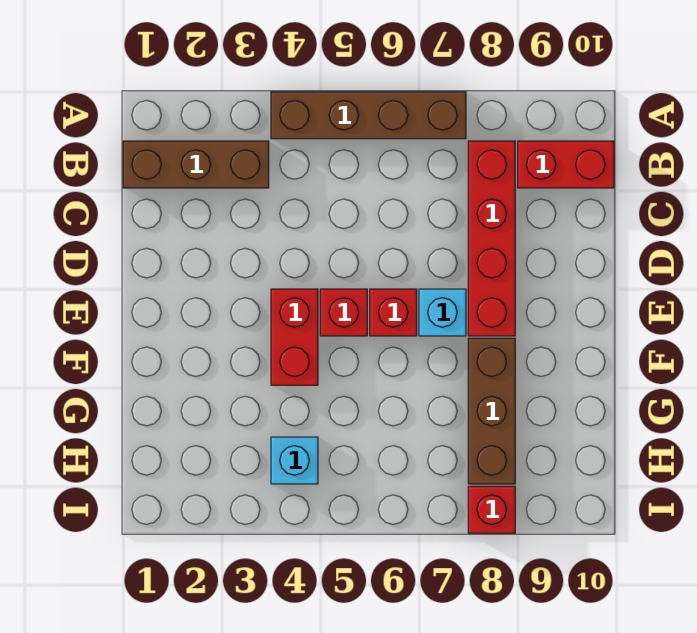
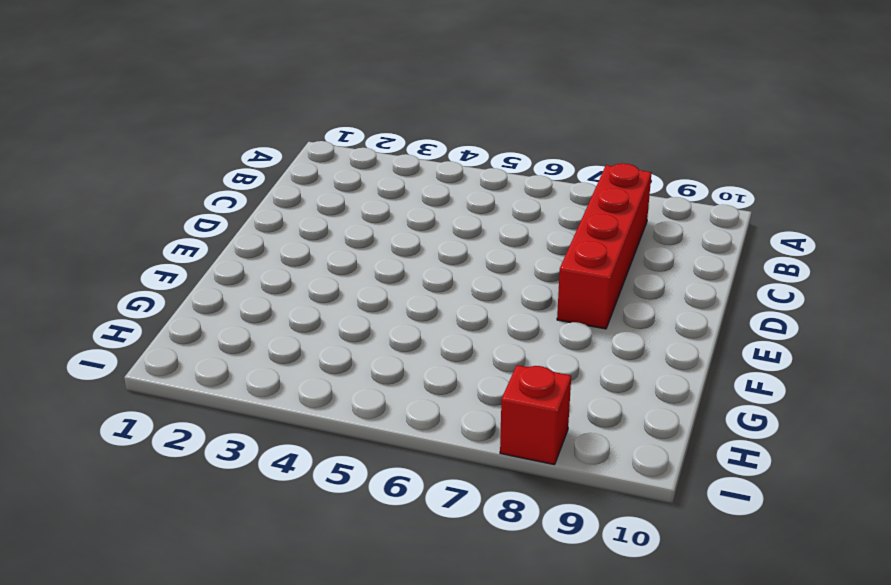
none -> brown brick A4:A7 level 1
none -> brown brick B1:B3 level 1

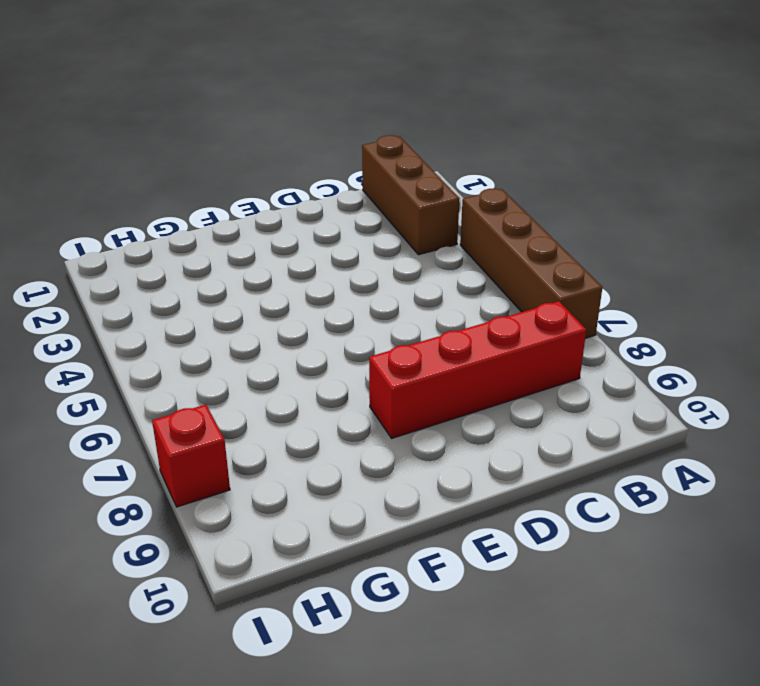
none -> red brick B9:B10 level 1
none -> red brick E4:F4 level 1

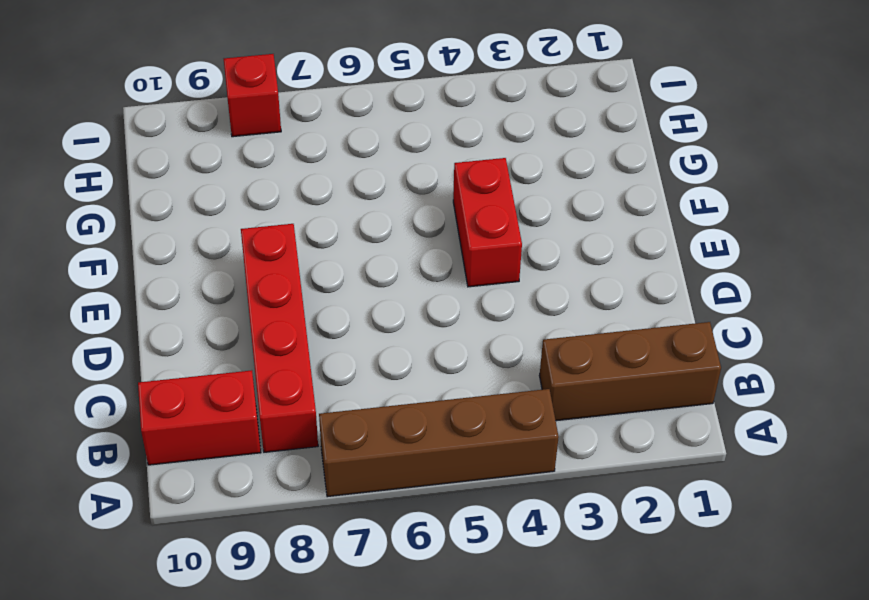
none -> red brick E5 level 1
none -> red brick E6 level 1

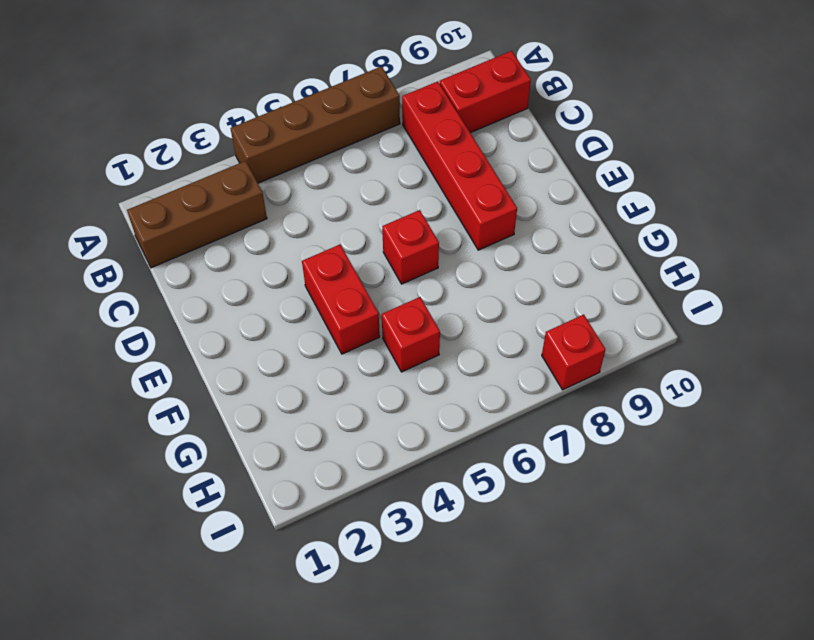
red brick G5 level 1 -> red brick E5 level 1
none -> cyan brick E7 level 1
none -> brown brick F8:H8 level 1

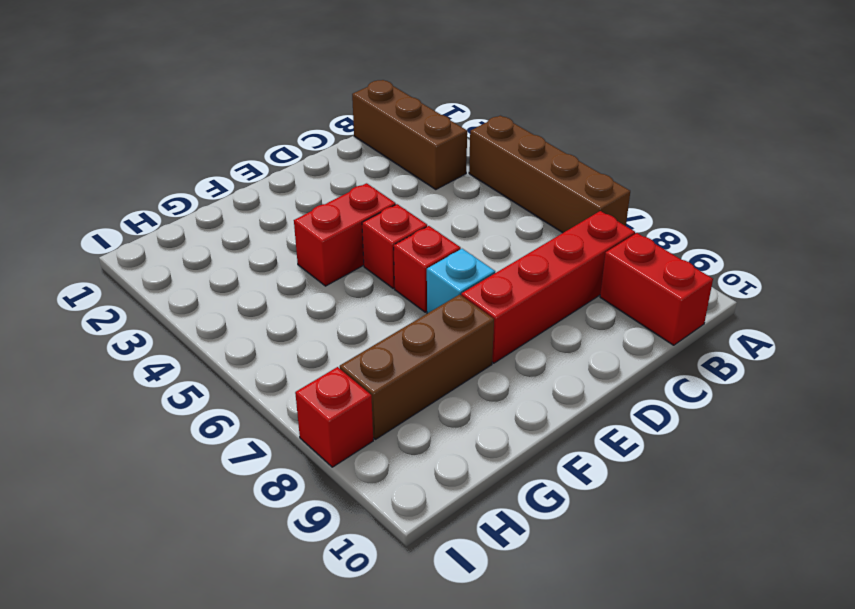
none -> cyan brick H4 level 1

